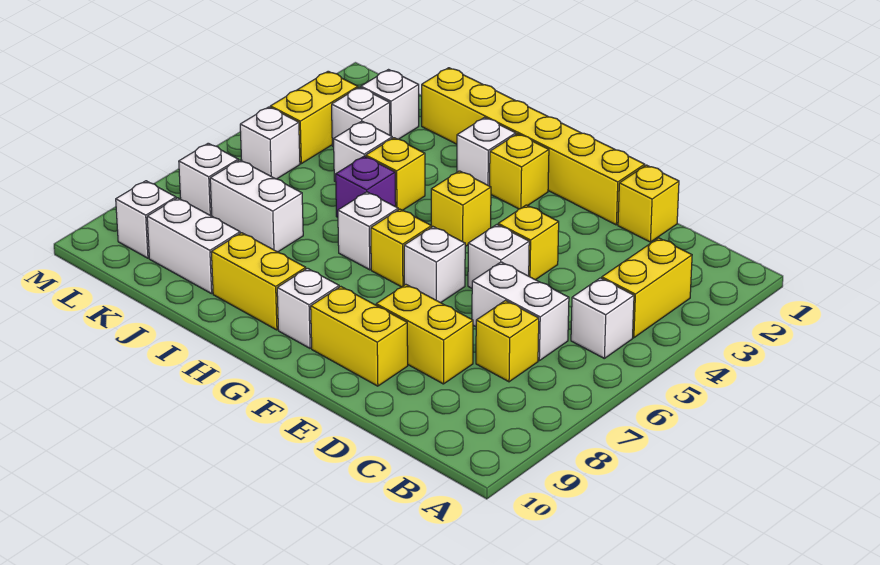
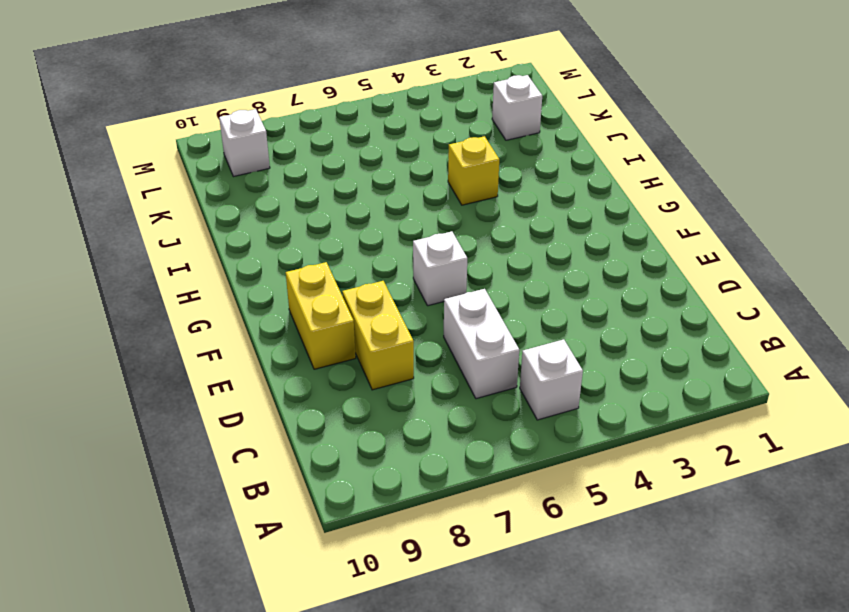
none -> yellow brick B3:B4 level 1
none -> yellow brick C7 level 1
none -> yellow brick D1 level 1

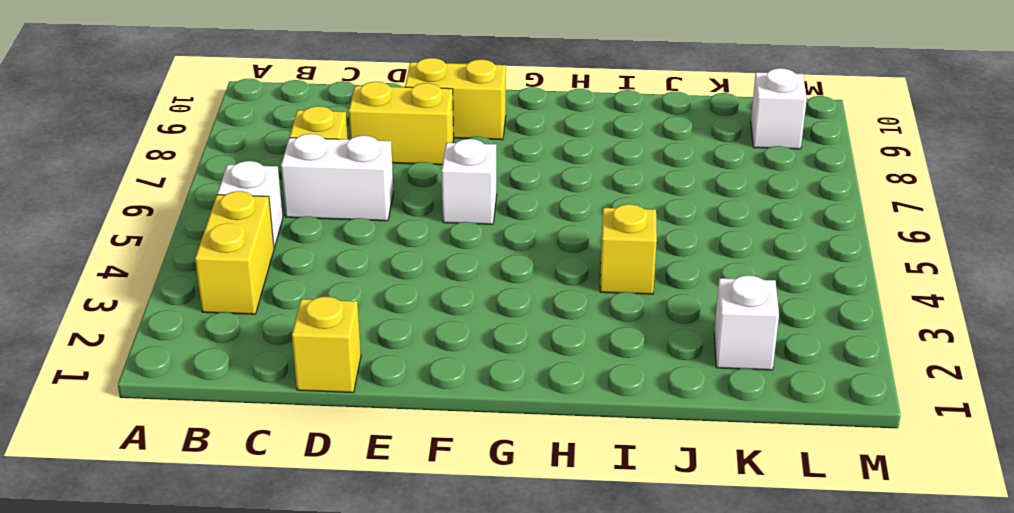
none -> yellow brick E1:J1 level 1
none -> yellow brick E4 level 1
none -> white brick E5 level 1

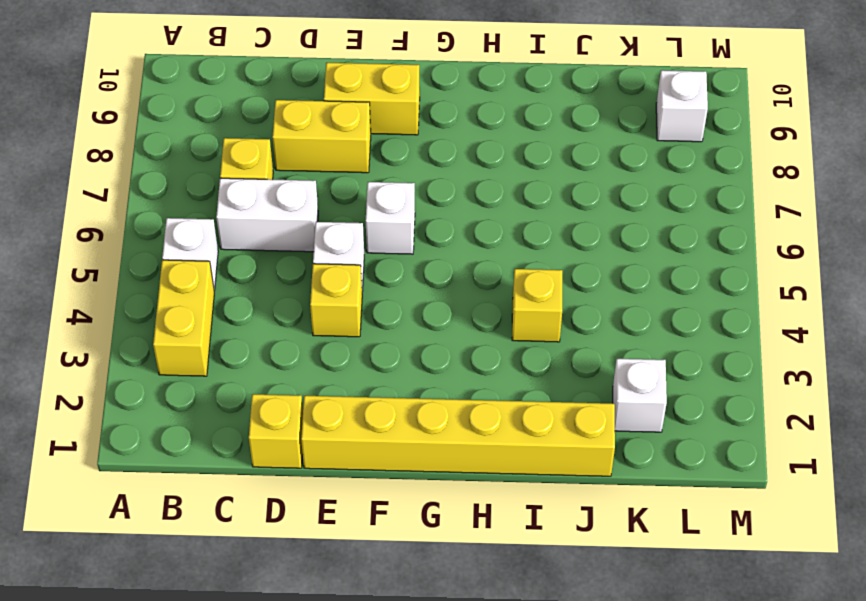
none -> yellow brick G2 level 1
none -> yellow brick G4 level 1
none -> yellow brick G6 level 1

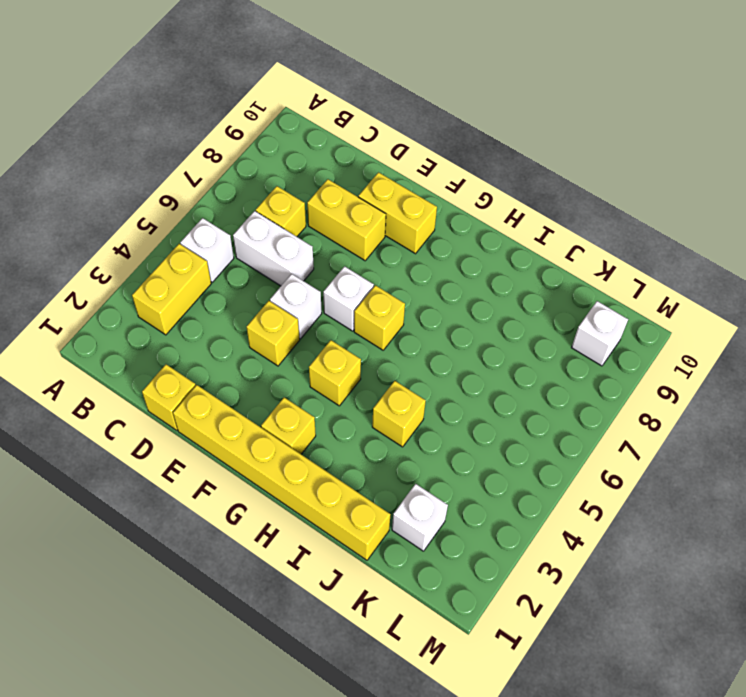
none -> white brick G9 level 1
none -> white brick H2 level 1
none -> white brick H6 level 1

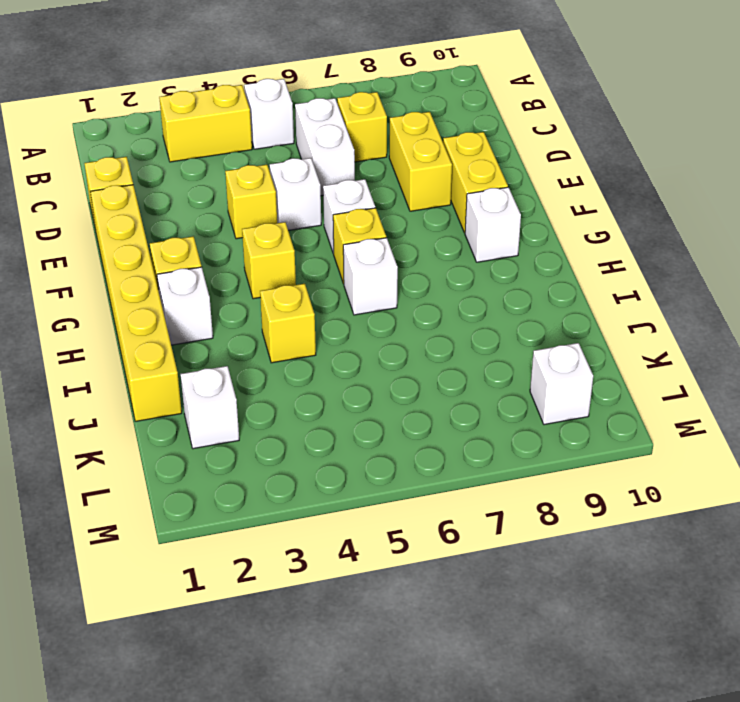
none -> yellow brick H9:I9 level 1
none -> purple brick I5 level 1
none -> white brick J4 level 1

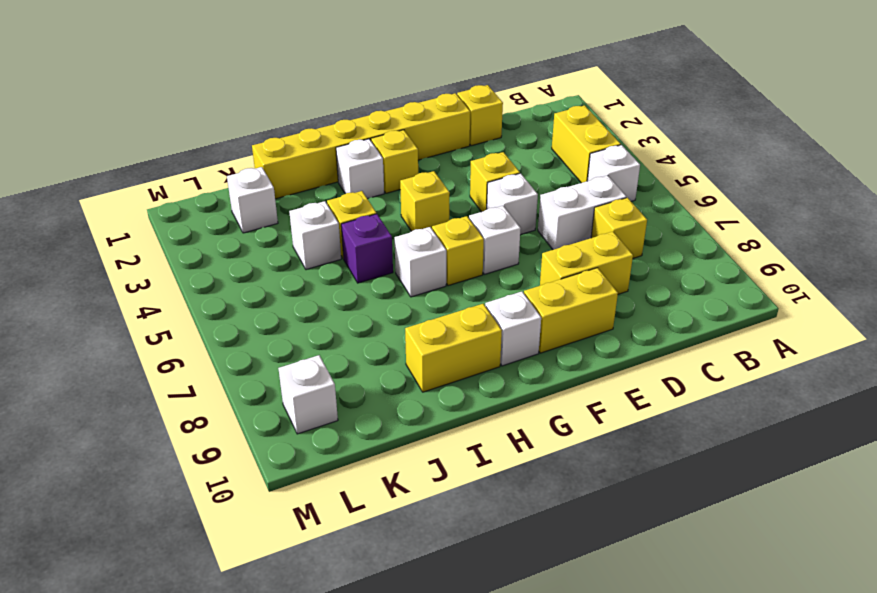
none -> white brick J7:K7 level 1
none -> white brick J9:K9 level 1
none -> white brick K3 level 1

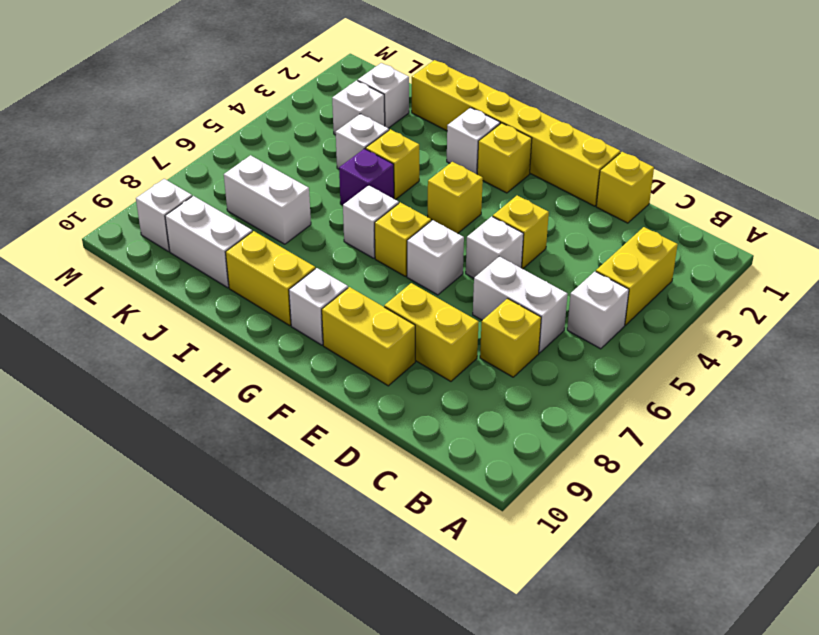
none -> yellow brick L3:L4 level 1
none -> white brick L5 level 1
none -> white brick L7 level 1

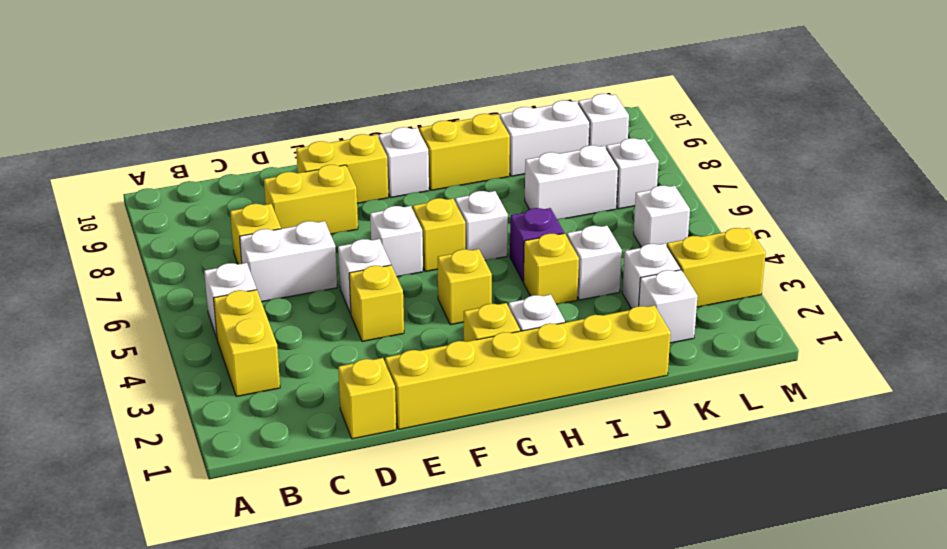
yellow brick L3:M3 level 1 -> yellow brick L3:L4 level 1

